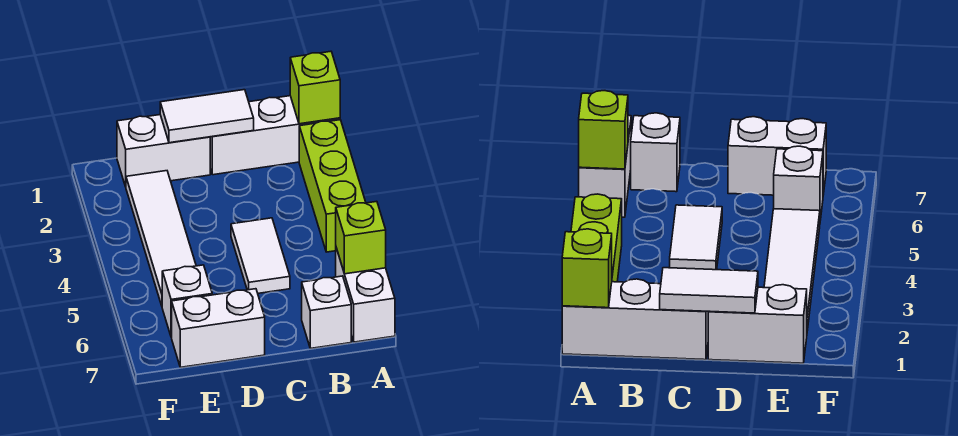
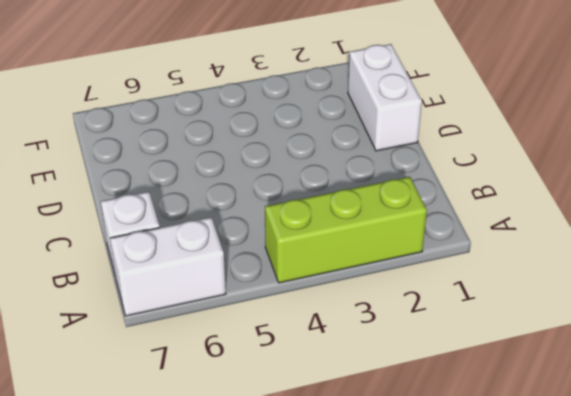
none -> white brick A1:C1 level 1
none -> white tile C4:C5 level 1
none -> white brick D7:E7 level 1

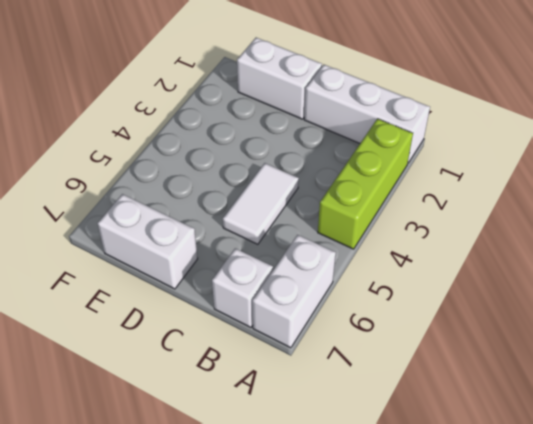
none -> white tile E2:E5 level 1
none -> white brick E6 level 1
none -> lime brick A1 level 2

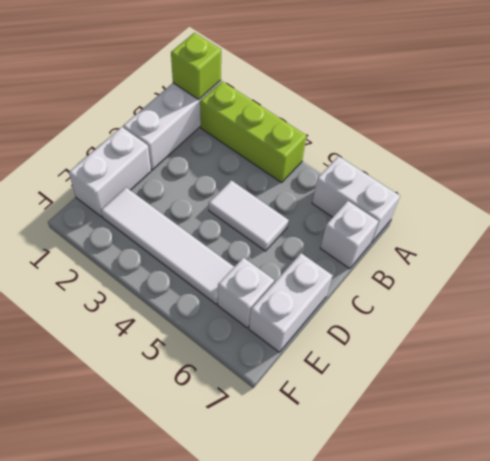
none -> lime brick A6 level 2
none -> white tile C1:D1 level 2

